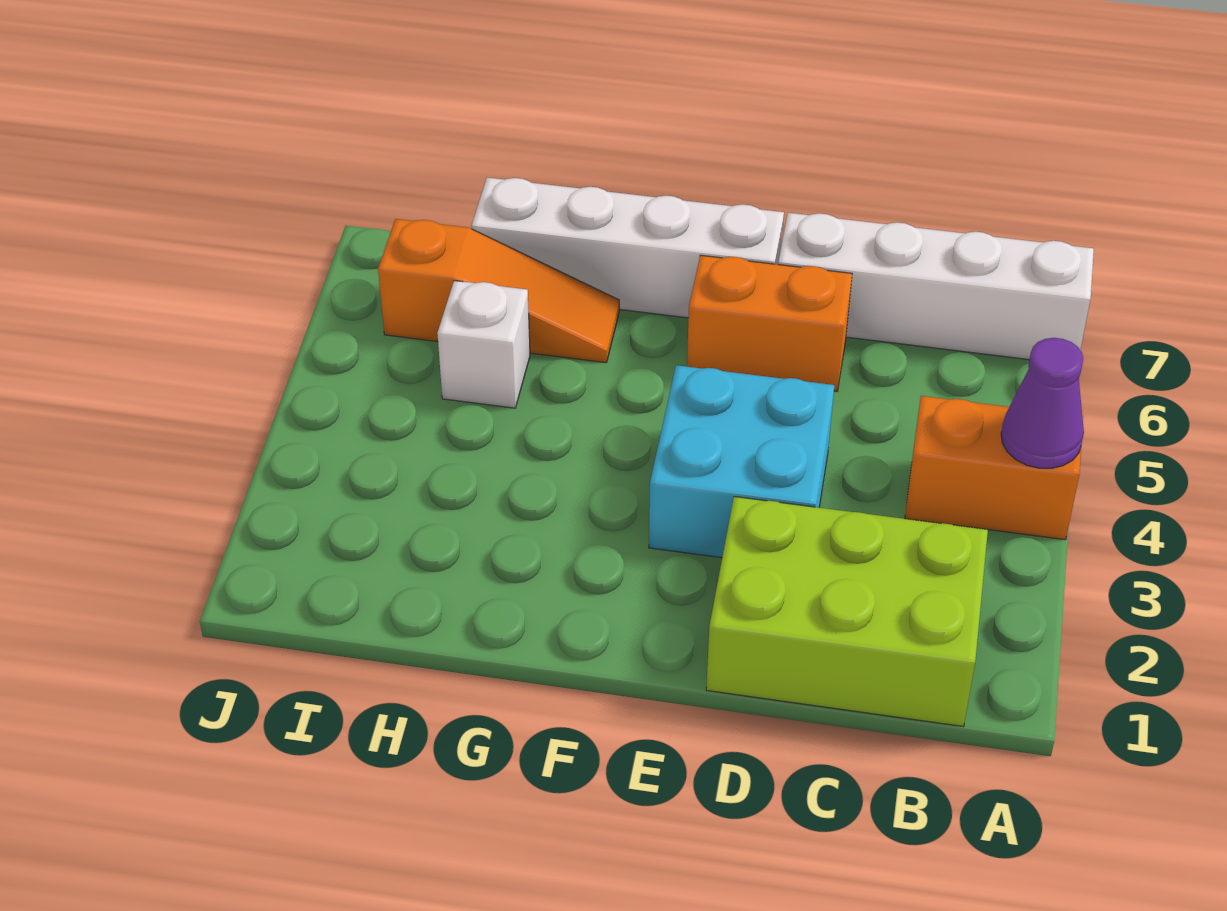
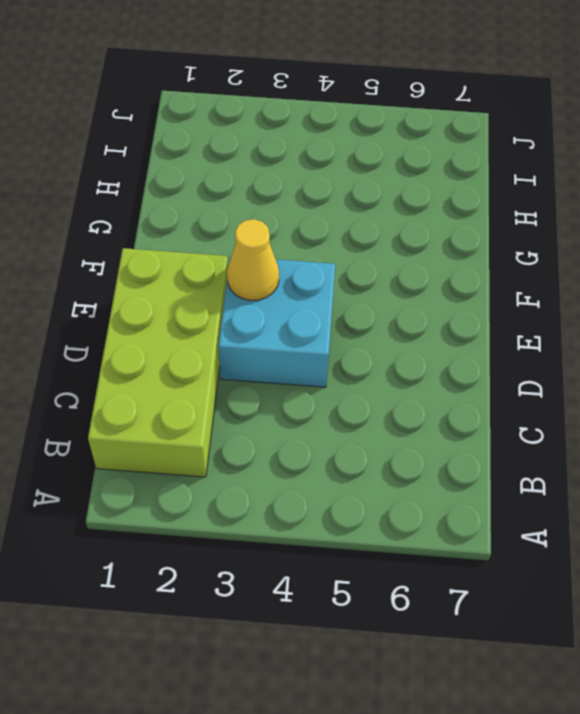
lime brick B1:E2 level 1 -> lime brick B1:D2 level 1
yellow cone E3 level 2 -> none
none -> orange brick A4:B4 level 1
none -> white brick A7:D7 level 1

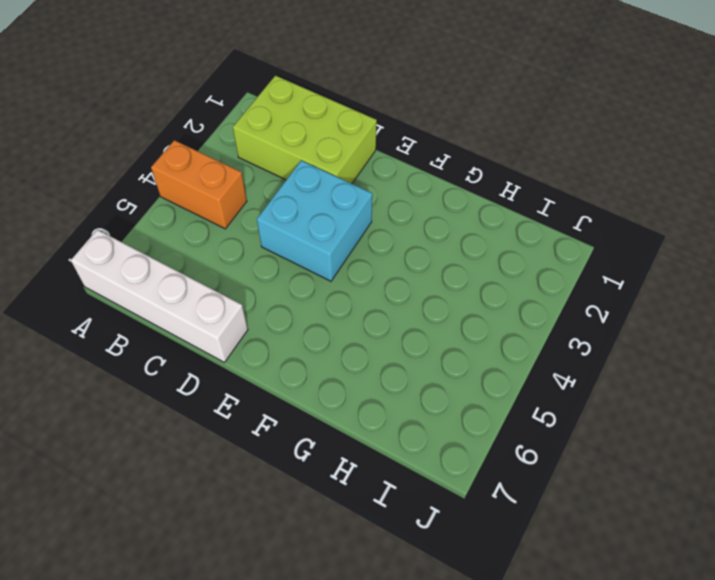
none -> orange brick D6:E6 level 1
none -> white brick E7:H7 level 1

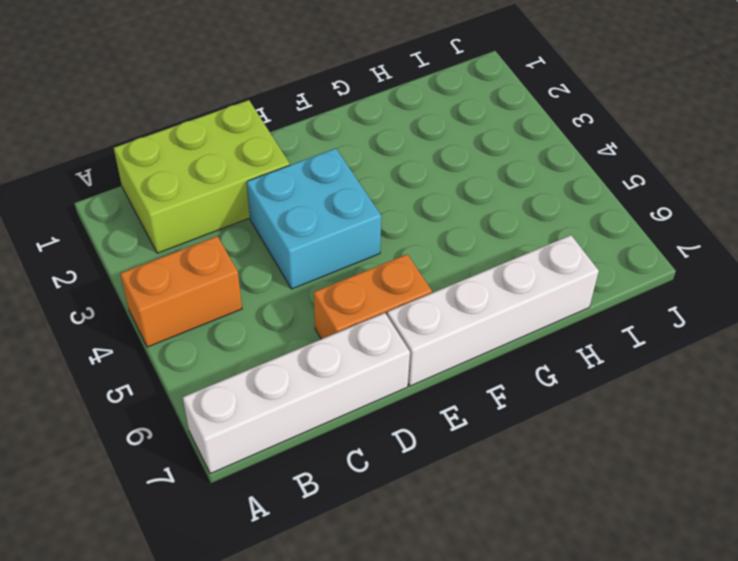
none -> orange slope G6:I6 level 1 top I
none -> white brick H5 level 1

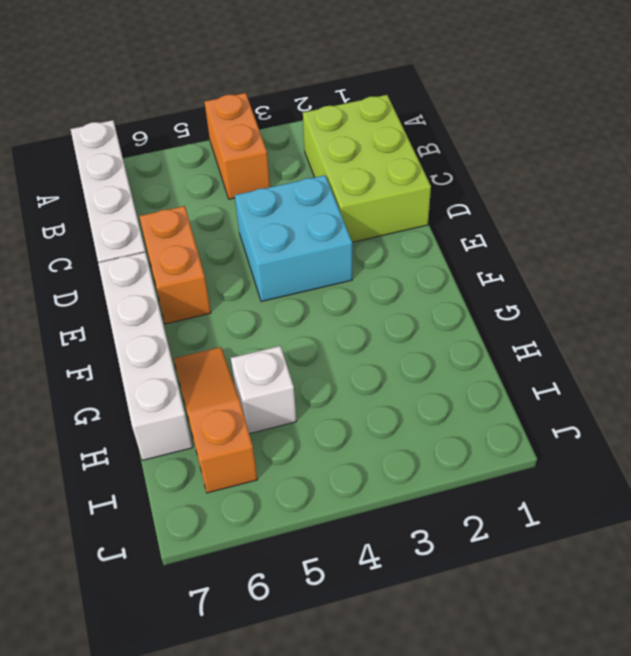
none -> purple cone A4 level 2

